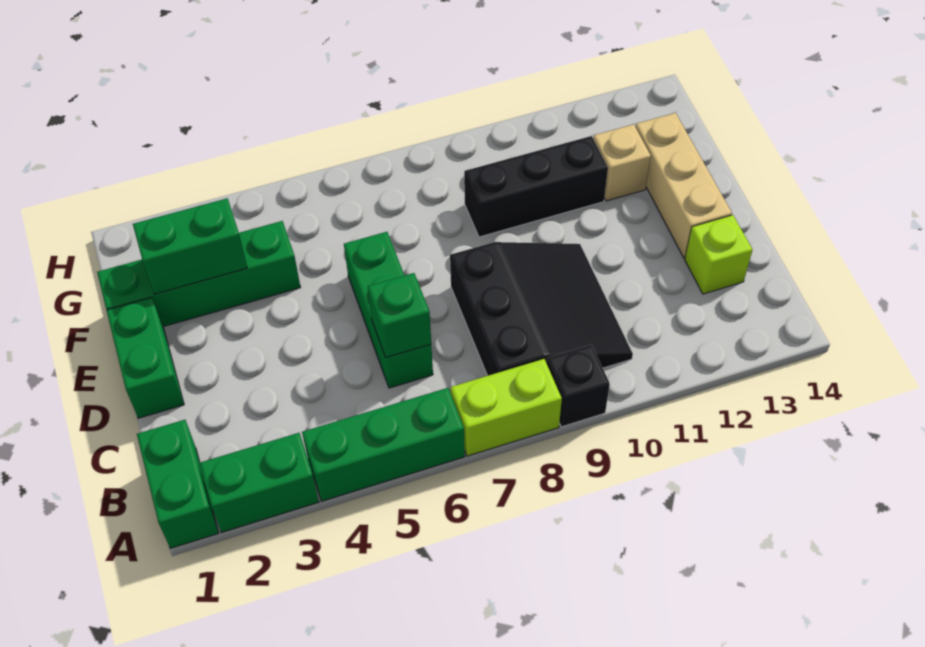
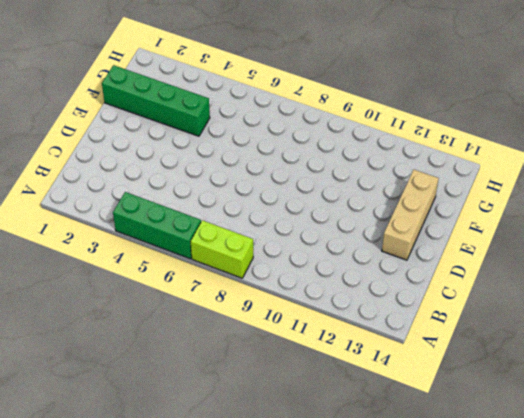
none -> green brick A1:B1 level 1
none -> green brick A2:A3 level 1
none -> black brick A9 level 1

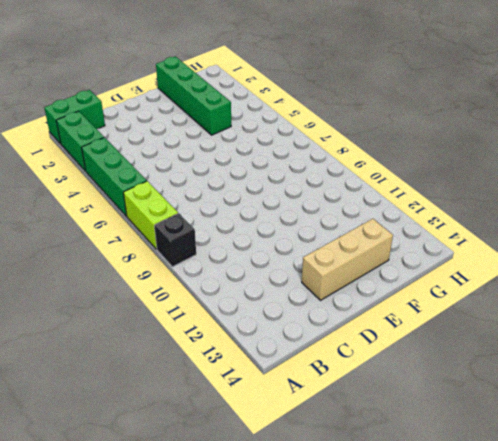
none -> black slope B8:D10 level 1 top 8
none -> green brick C6:E6 level 1
none -> lime brick C13 level 1

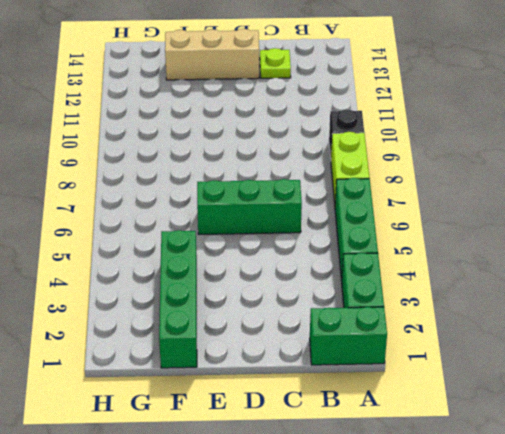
lime plate C13 level 1 -> lime brick C13 level 1
none -> black slope B8:D10 level 1 top 8
none -> green brick D1:E1 level 1
none -> black brick F9:F11 level 1

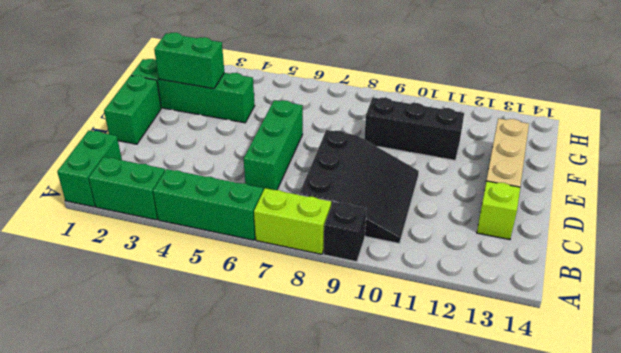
none -> tan brick F12 level 1
none -> green brick C6 level 2

